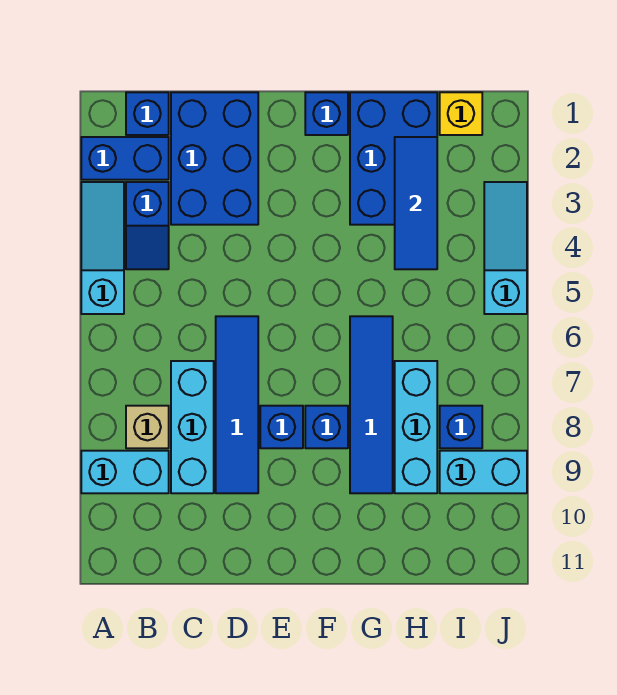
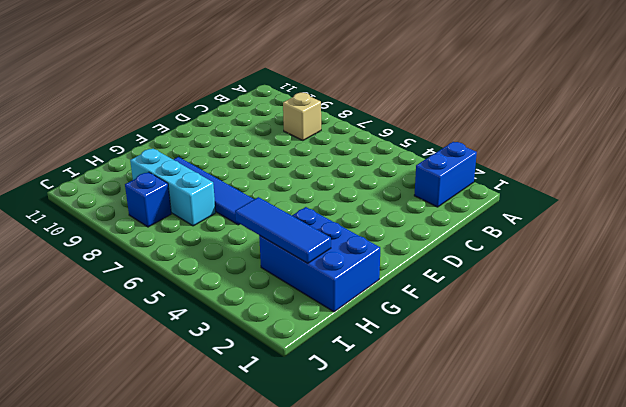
none -> cyan slope A3:A5 level 1 top 5
none -> cyan brick A9:B9 level 1
none -> blue brick B1 level 1

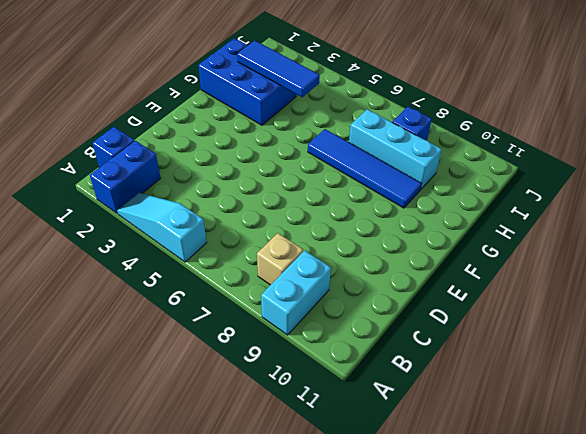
none -> blue slope B3:B4 level 1 top 3
none -> blue brick C1:D3 level 1
none -> cyan brick C7:C9 level 1

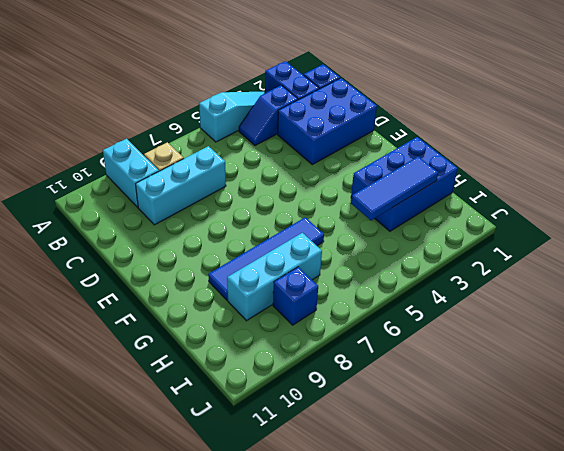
none -> blue tile D6:D9 level 1
none -> blue brick E8 level 1
none -> blue brick F1 level 1

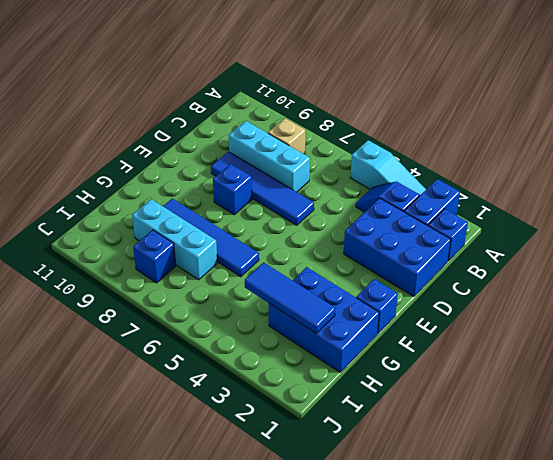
none -> cyan brick A9:B9 level 1
none -> blue brick F8 level 1
none -> yellow brick I1 level 1

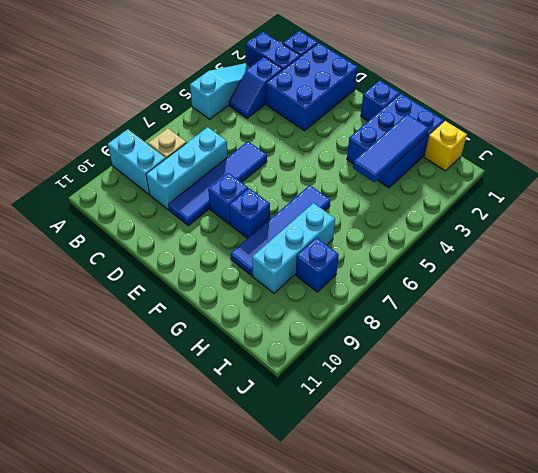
none -> cyan brick I9:J9 level 1
none -> cyan slope J3:J5 level 1 top 5

